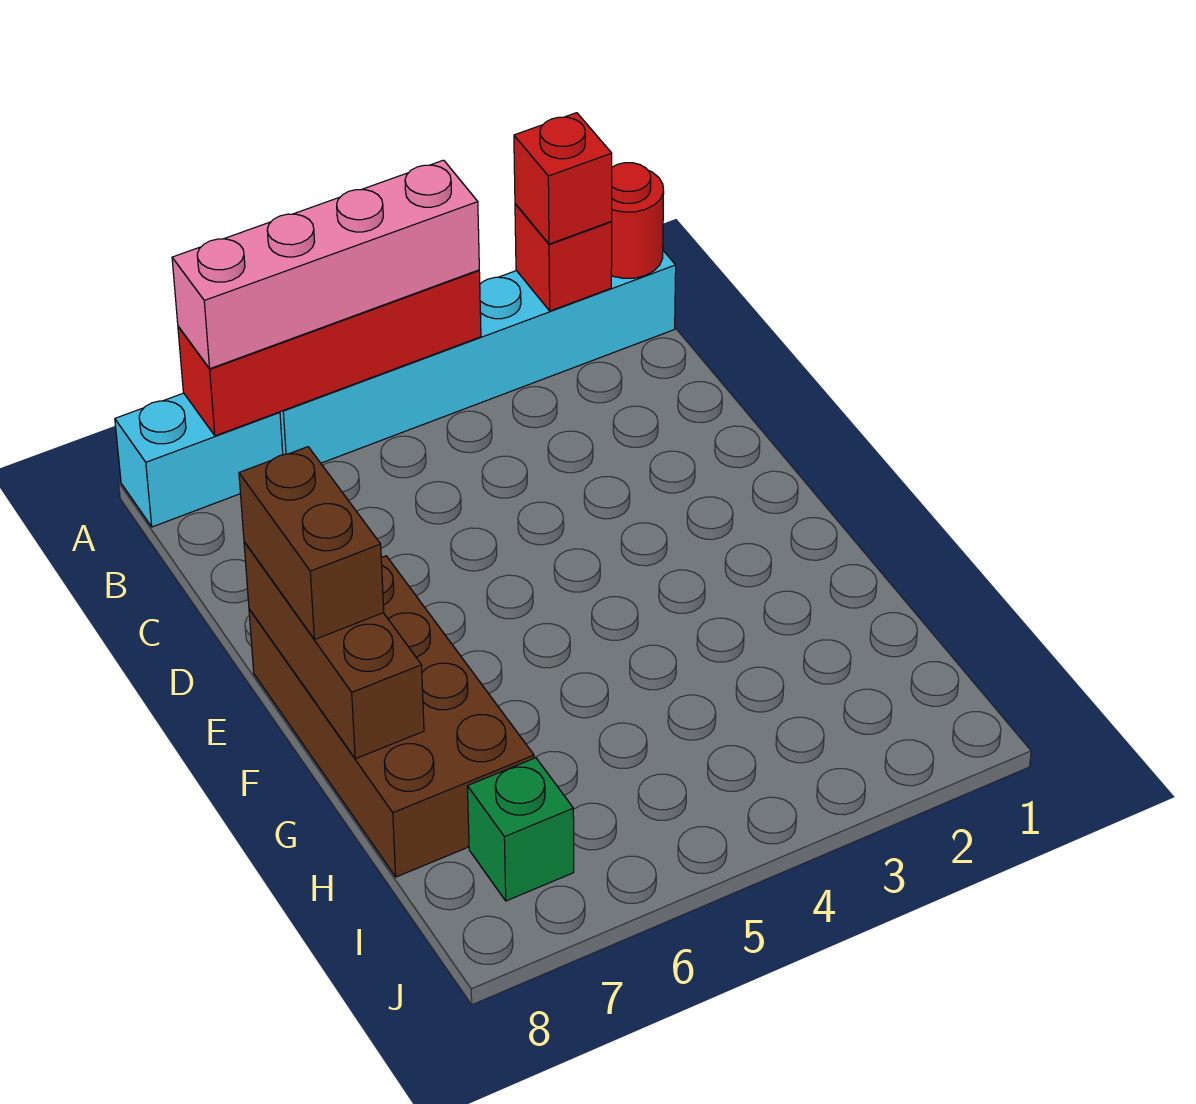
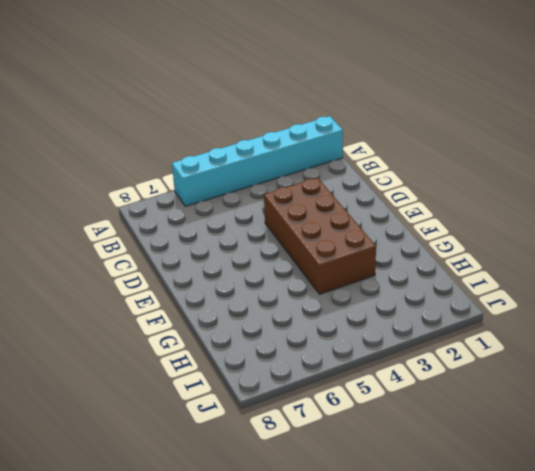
brown brick D3:G4 level 1 -> brown brick E7:H8 level 1
none -> cyan brick A7:A8 level 1
none -> green brick I7 level 1

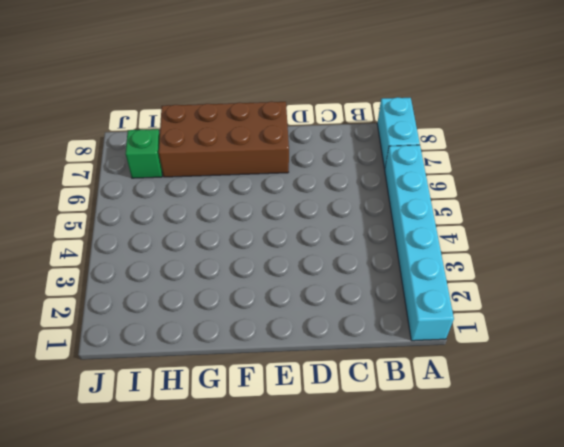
none -> red round brick A1 level 2
none -> red brick A2 level 2

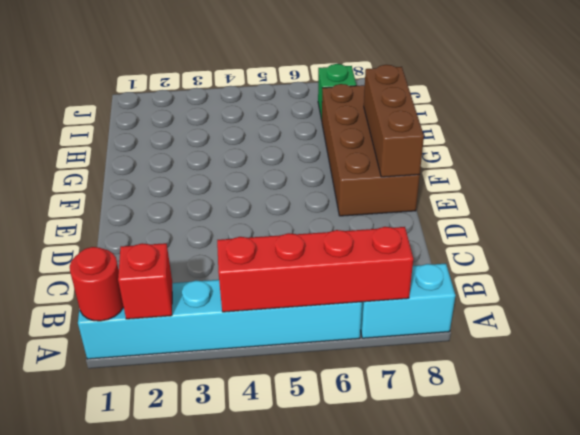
none -> red brick A2 level 3
none -> pink brick A4:A7 level 3

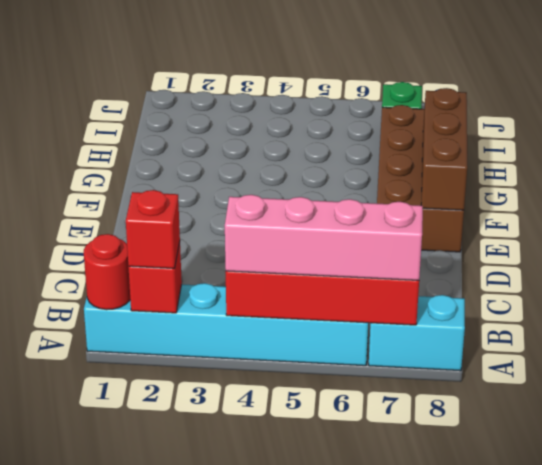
none -> brown brick E8:F8 level 3

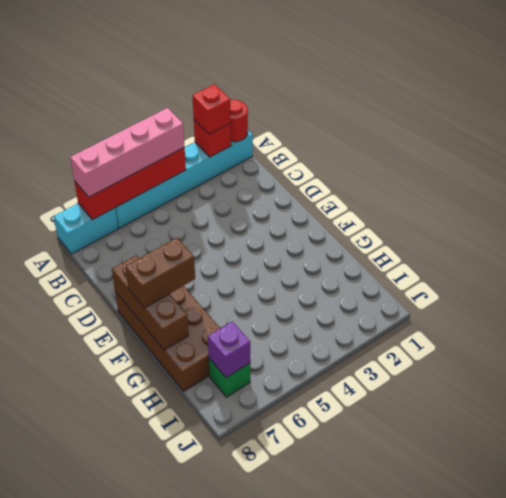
brown brick F7:F8 level 3 -> brown brick E8:F8 level 3
purple brick I7 level 2 -> none

